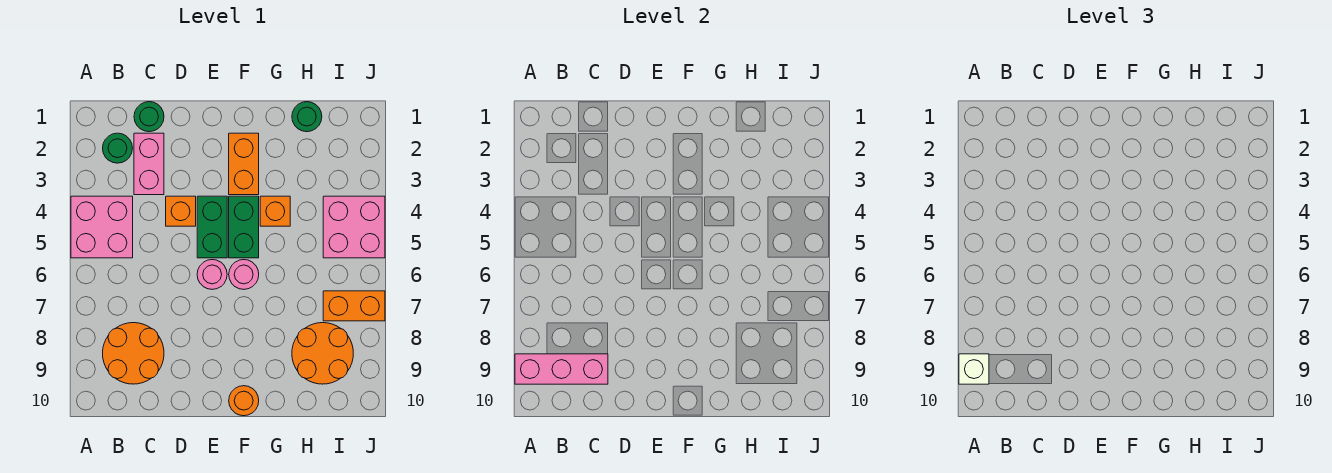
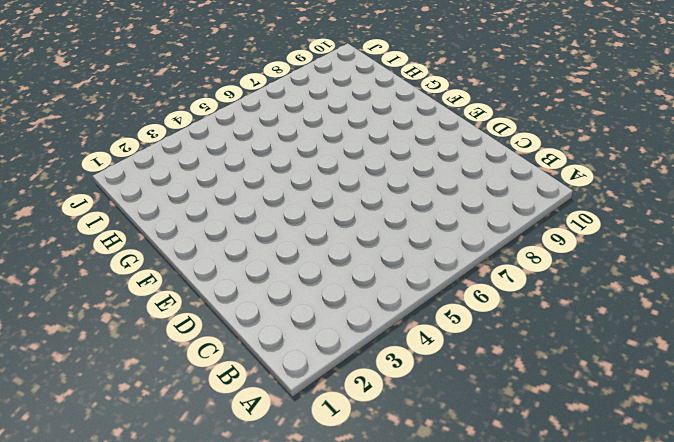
none -> pink brick A4:B5 level 1
none -> green round brick B2 level 1
none -> orange round brick B8:C9 level 1

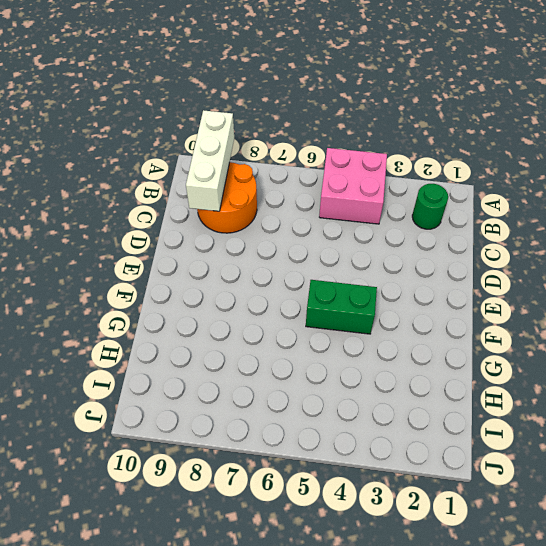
white brick A9:C9 level 2 -> pink brick A9:C9 level 2
none -> green round brick C1 level 1
none -> pink brick C2:C3 level 1
none -> orange brick D4 level 1

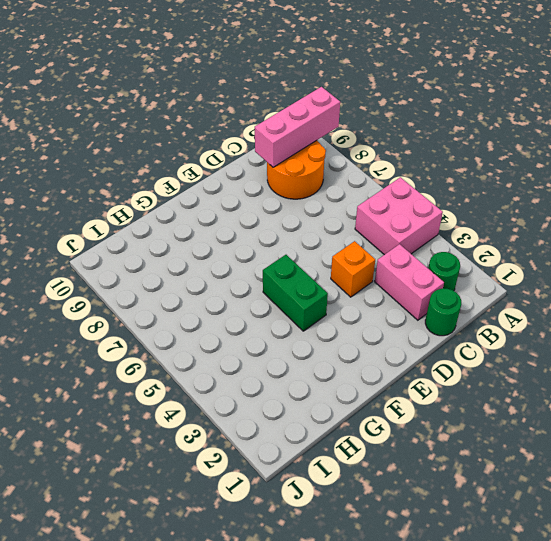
none -> green brick E4:E5 level 1
none -> pink round brick E6 level 1
none -> orange brick F2:F3 level 1

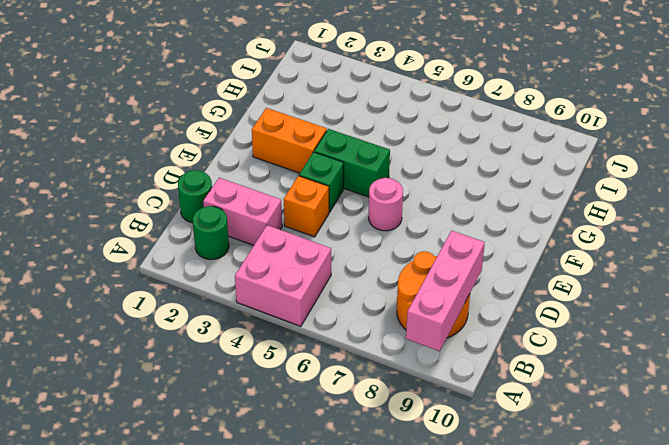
green brick E4 level 1 -> green brick E4:E5 level 1
none -> pink round brick F6 level 1
none -> orange round brick F10 level 1
none -> orange brick G4 level 1

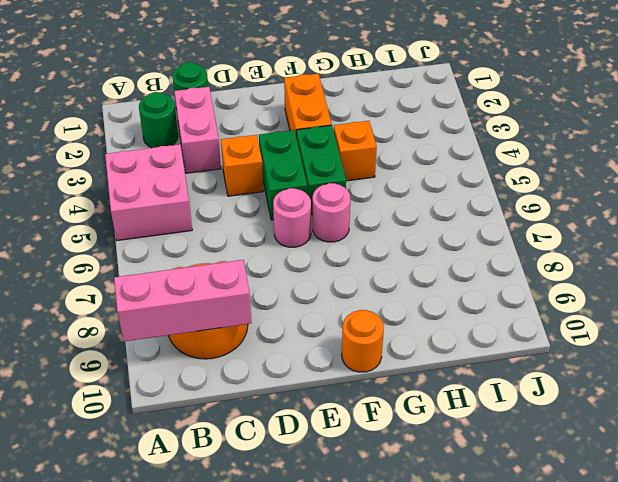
none -> green round brick H1 level 1
none -> orange round brick H8:I9 level 1
none -> pink brick I4:J5 level 1

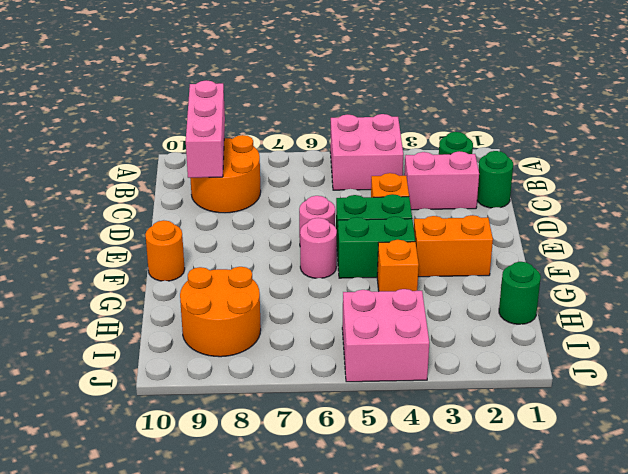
none -> orange brick I7:J7 level 1
none -> white brick A9 level 3

